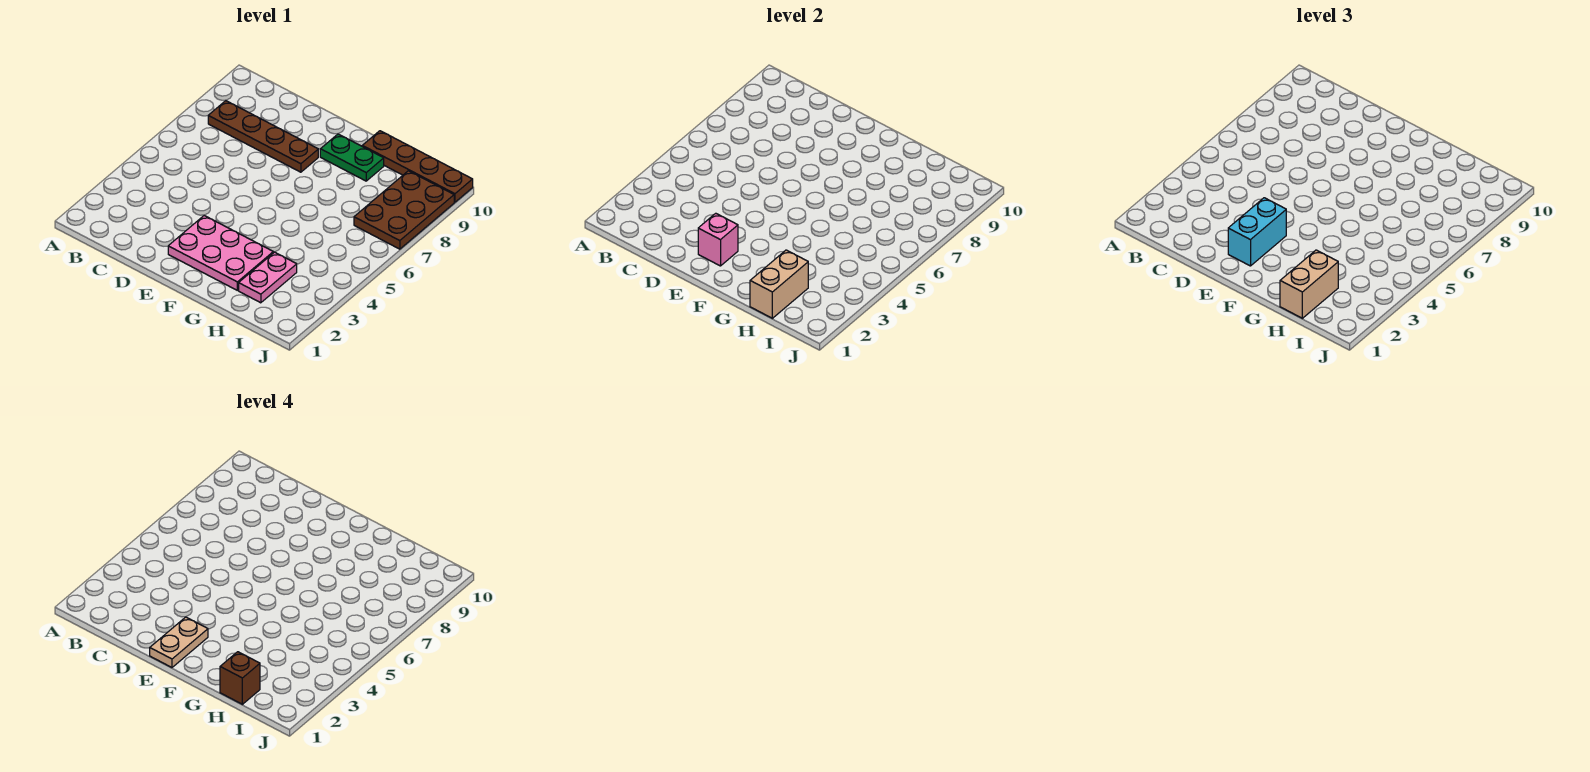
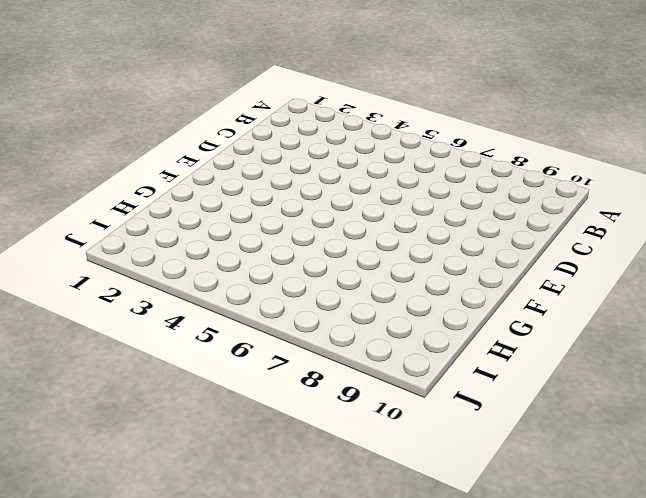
none -> brown plate B8:E8 level 1
none -> pink plate E2:G3 level 1
none -> green plate F9:G9 level 1

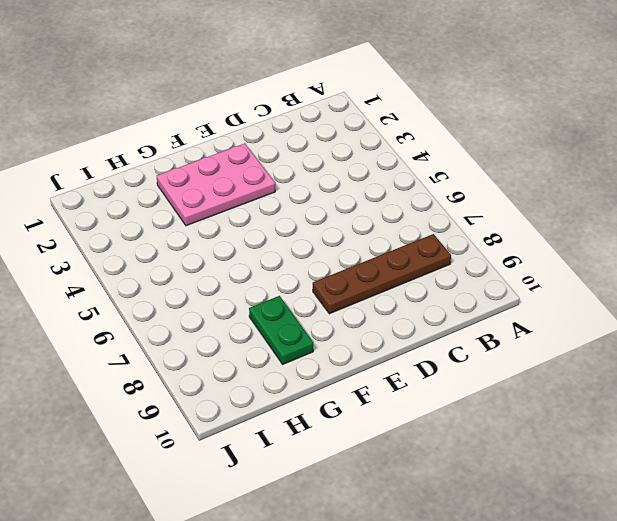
green plate G8:G9 level 1 -> green plate F9:G9 level 1
none -> brown plate G10:J10 level 1
none -> pink plate H2:H3 level 1
none -> brown plate I7:J9 level 1

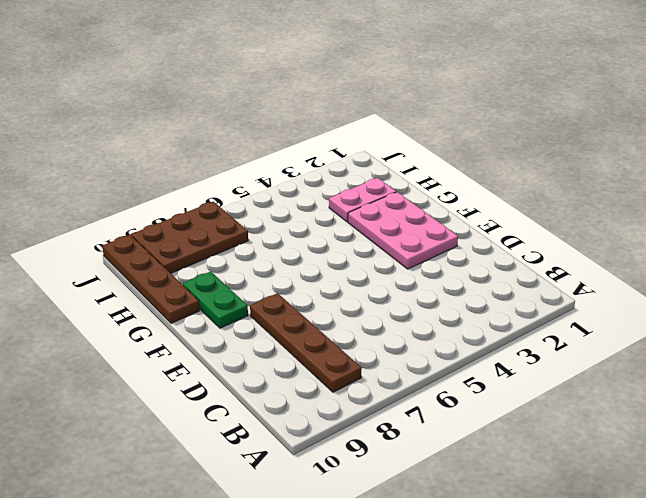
none -> pink brick E2 level 2
none -> tan brick H1:H2 level 2
none -> cyan brick E2:E3 level 3

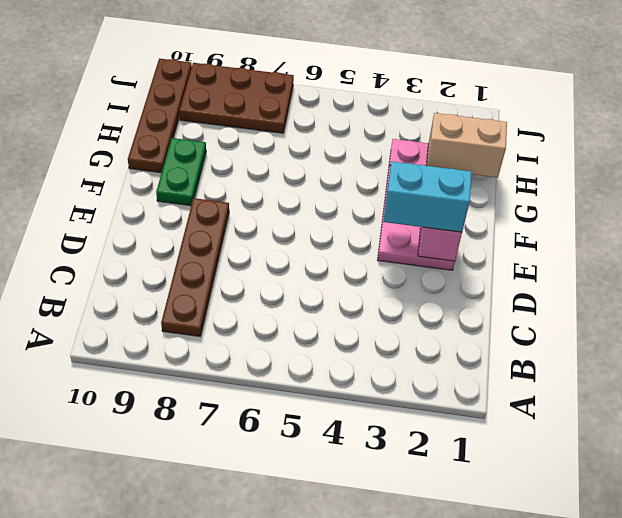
none -> tan brick H1:H2 level 3
none -> tan plate E1:E2 level 4
none -> brown brick H1 level 4

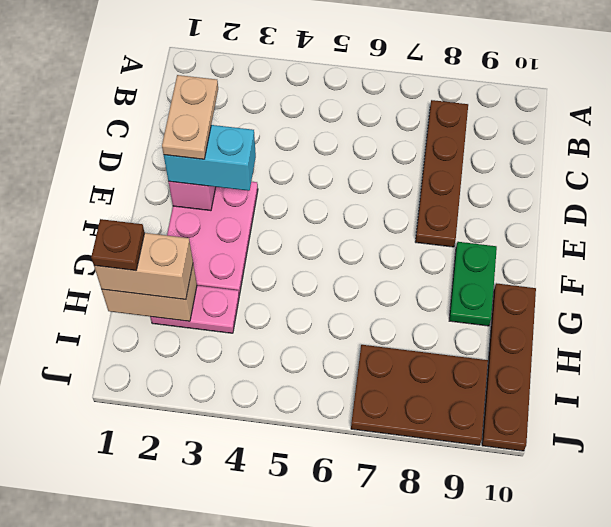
tan plate D2:E2 level 4 -> tan plate E1:E2 level 4
brown plate H1 level 4 -> brown brick H1 level 4

